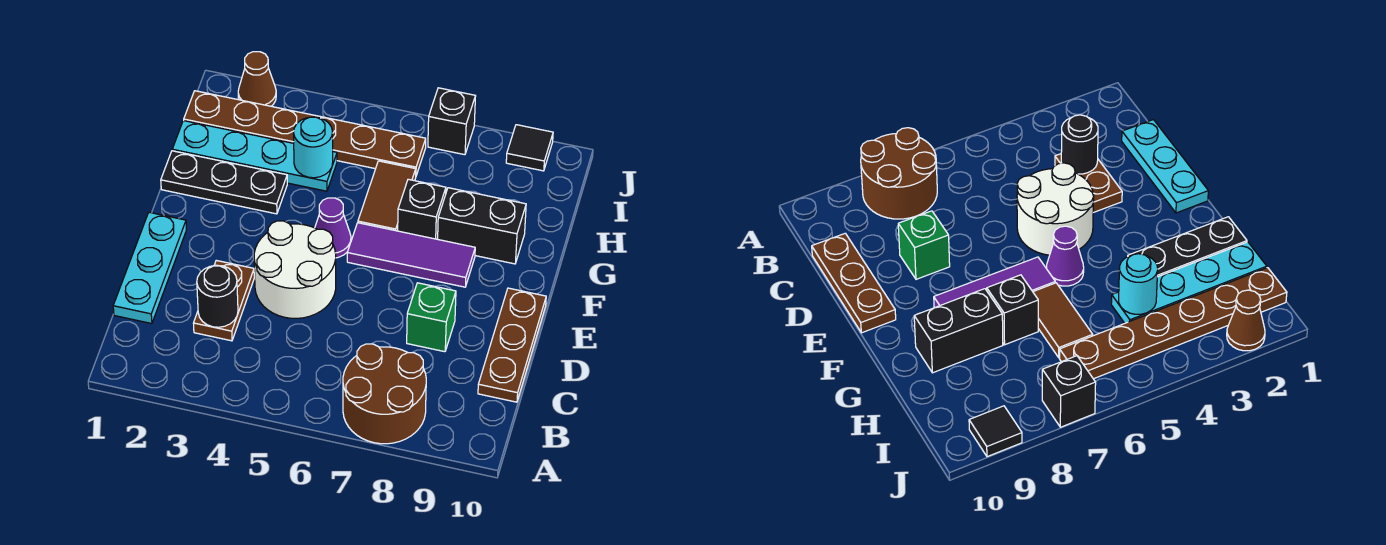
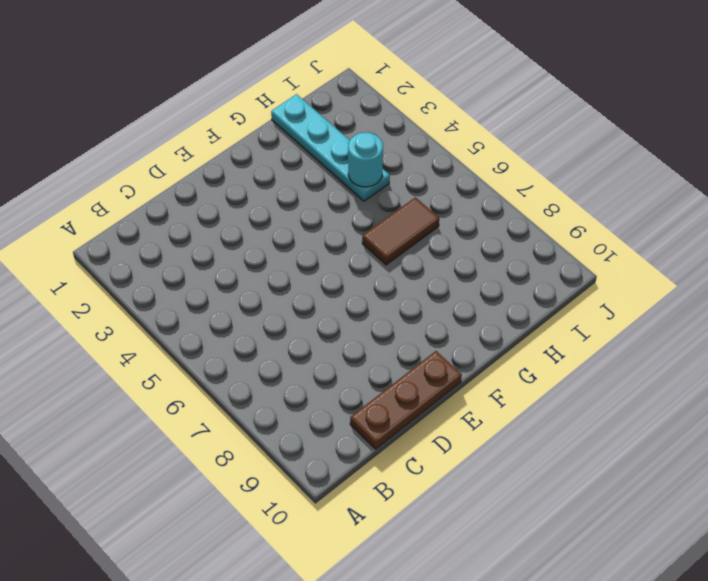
none -> brown round brick A7:B8 level 1
none -> cyan plate C1:E1 level 1
none -> brown plate C3:D3 level 1

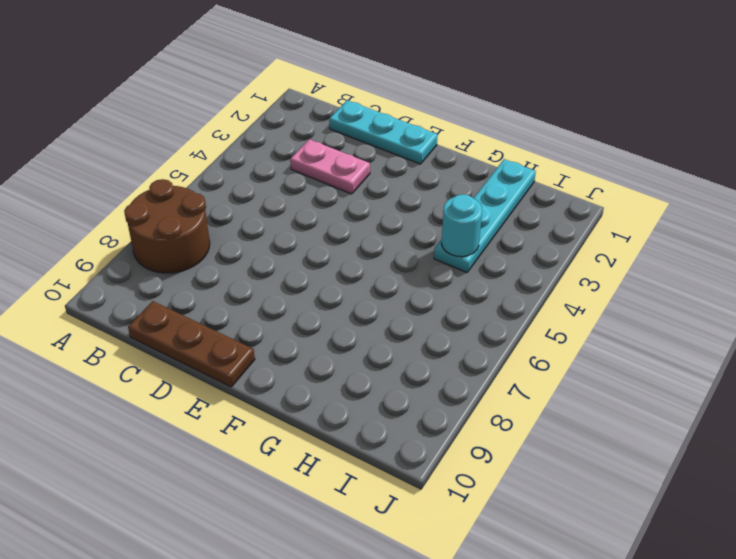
pink plate C3:D3 level 1 -> brown plate C3:D3 level 1
none -> white round brick D4:E5 level 1
none -> green brick D8 level 1
none -> purple cone F5 level 1

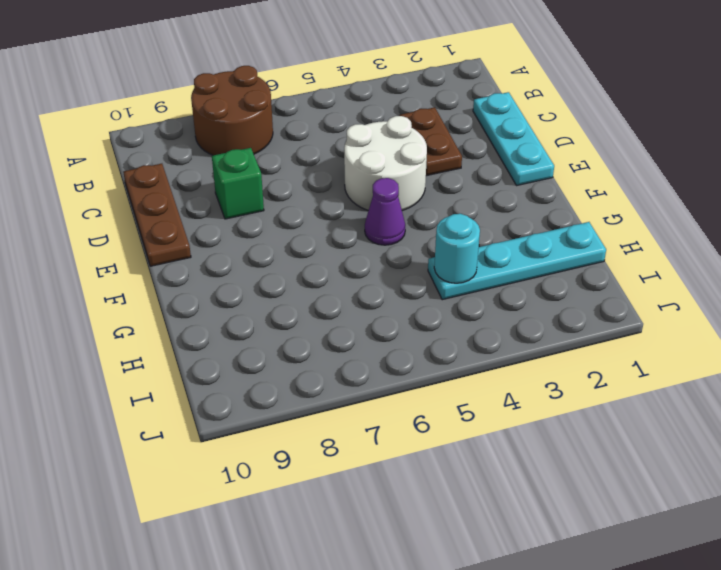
none -> purple tile F6:F8 level 1
none -> black plate G1:G3 level 1
none -> brown tile G6:H6 level 1

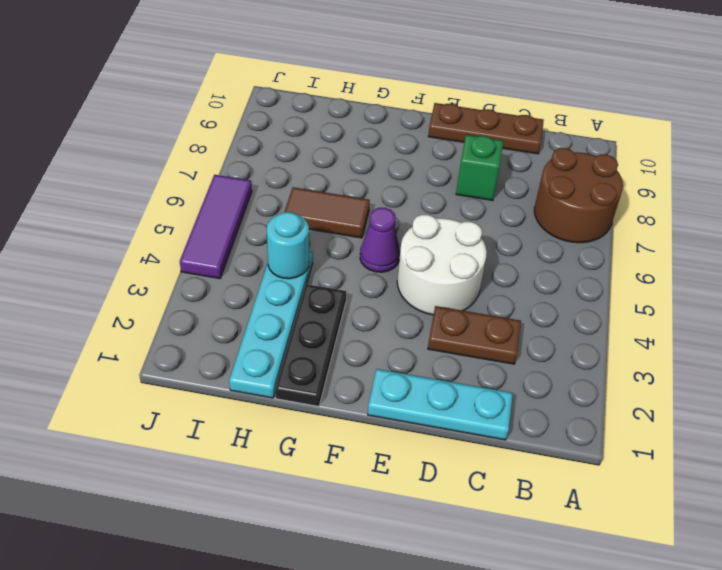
purple tile J4:J6 level 1 -> purple tile F6:F8 level 1
none -> black brick G7 level 1
none -> black brick G8:G9 level 1
none -> brown plate I1:I6 level 1

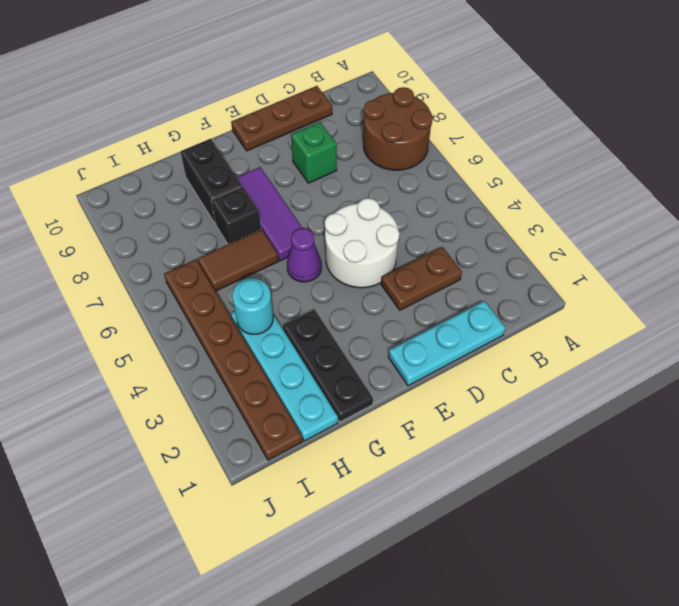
none -> brown cone J2 level 1
none -> black brick J7 level 1
none -> black tile J9 level 1

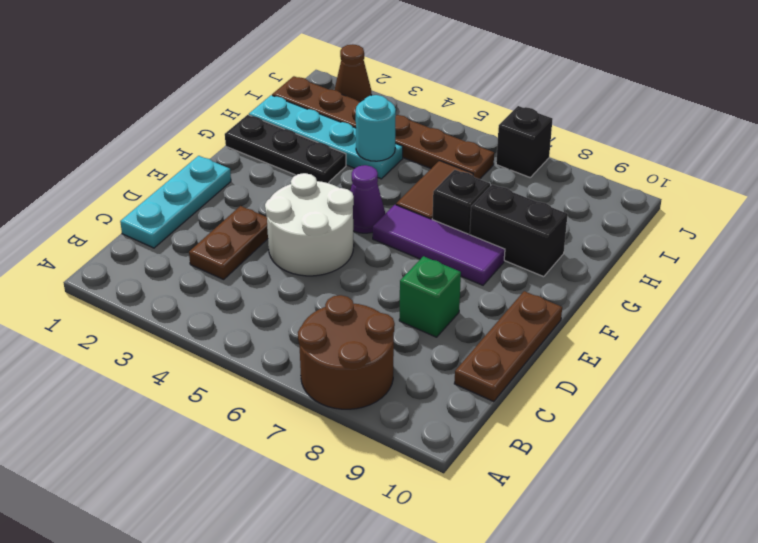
none -> black tile J9 level 1
none -> black round brick C3 level 2

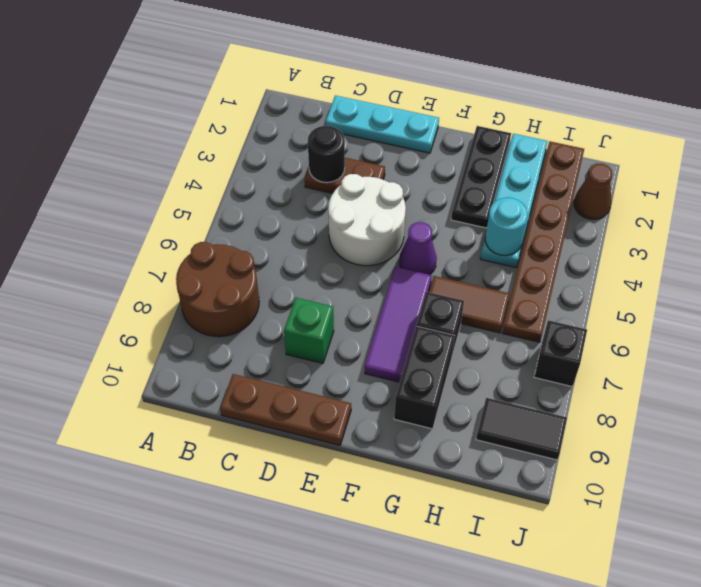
black tile I9:J9 level 1 -> black tile J9 level 1

